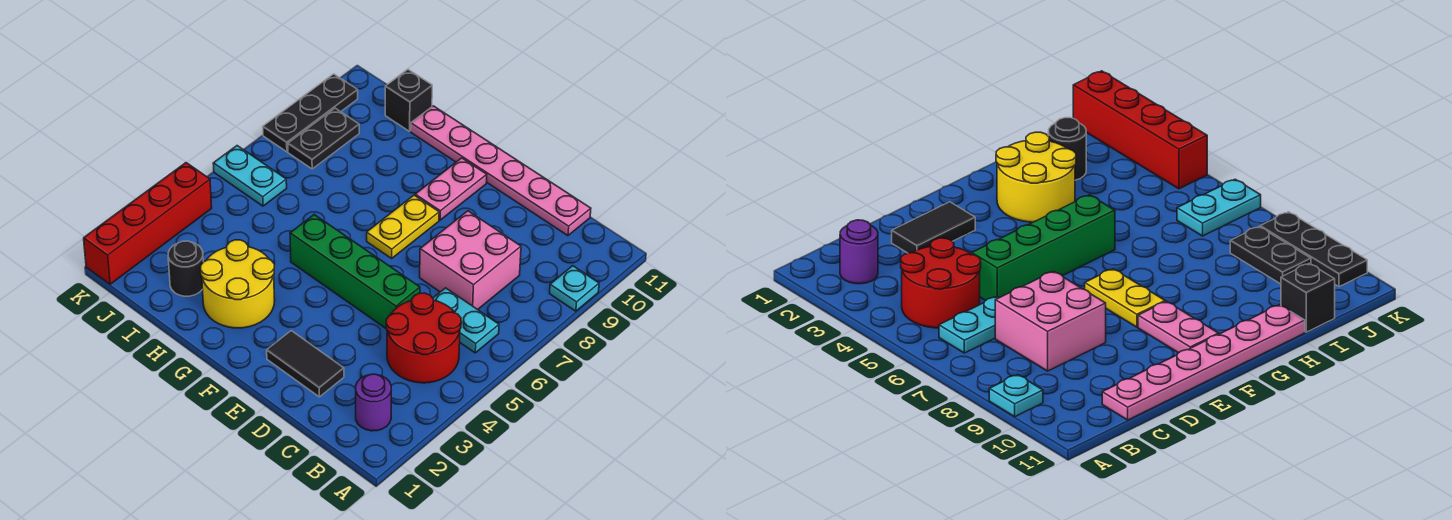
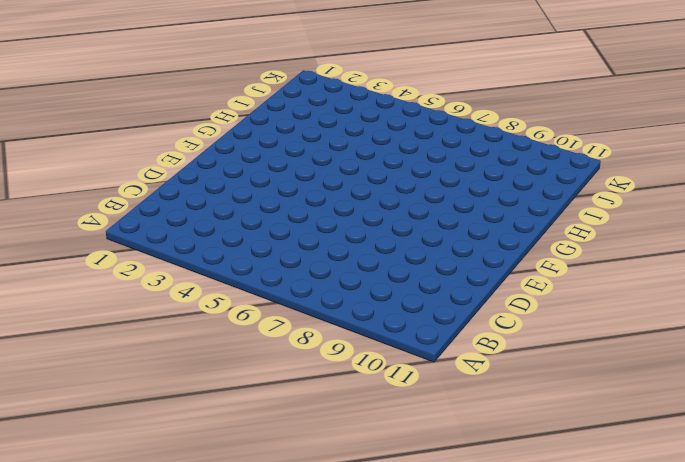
none -> cyan plate A9 level 1
none -> purple round brick B2 level 1
none -> red round brick B4:C5 level 1

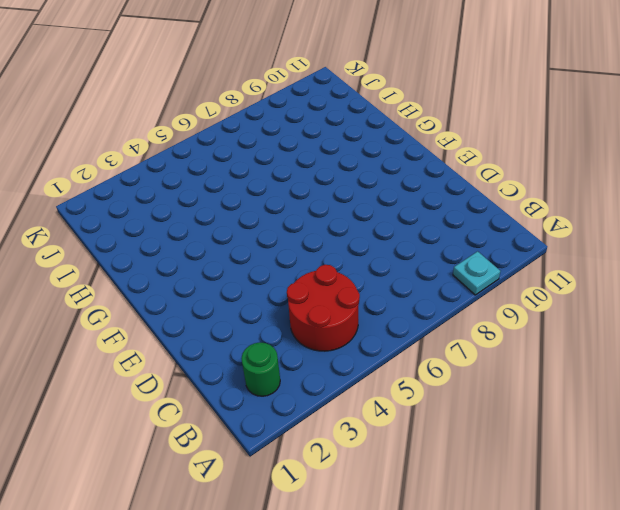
green round brick B2 level 1 -> purple round brick B2 level 1
none -> cyan plate B6:C6 level 1
none -> pink brick C7:D8 level 1
none -> pink plate C11:H11 level 1

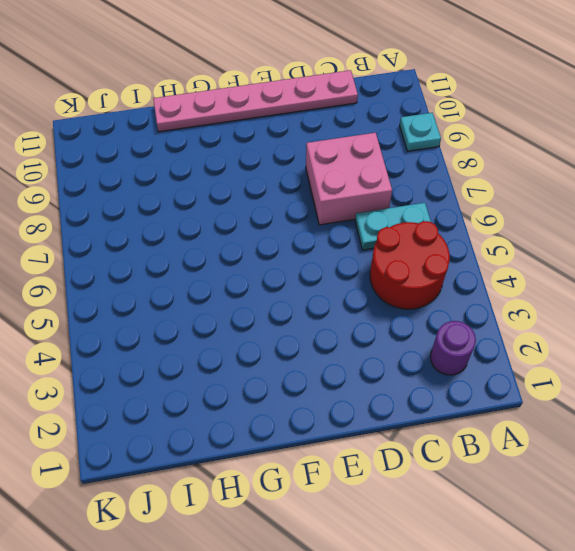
none -> black tile D2:E2 level 1
none -> green brick D5:G5 level 1
none -> yellow plate F7:F8 level 1

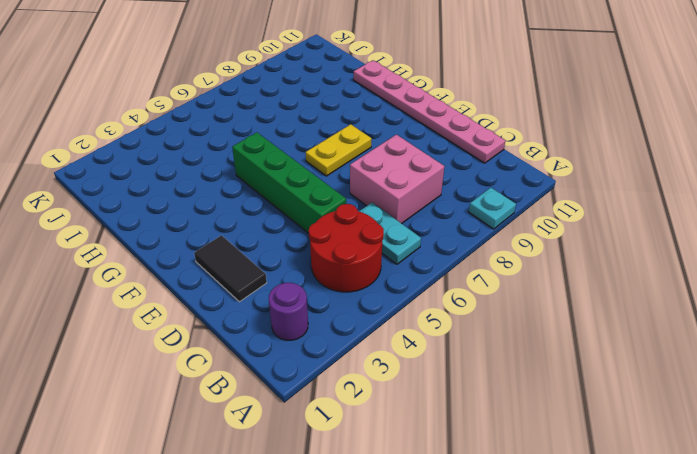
none -> pink plate F9:F10 level 1
none -> yellow round brick G2:H3 level 1
none -> black round brick I2 level 1

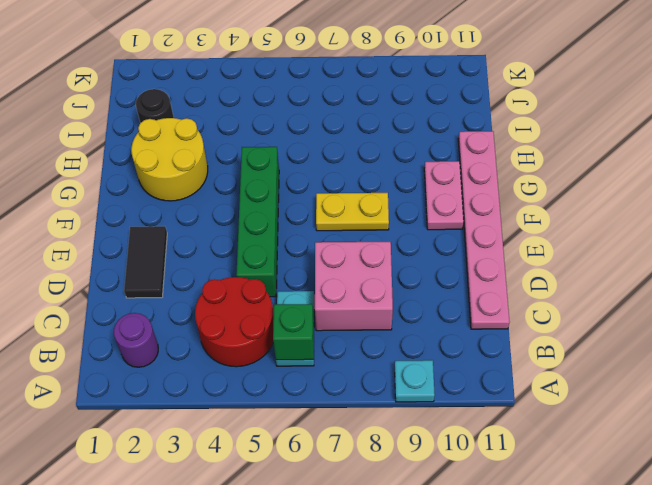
green brick B6 level 2 -> none
pink plate F10:G10 level 1 -> pink plate F9:F10 level 1
none -> black brick I11 level 1
none -> cyan plate J6:K6 level 1
none -> black plate J8:J9 level 1

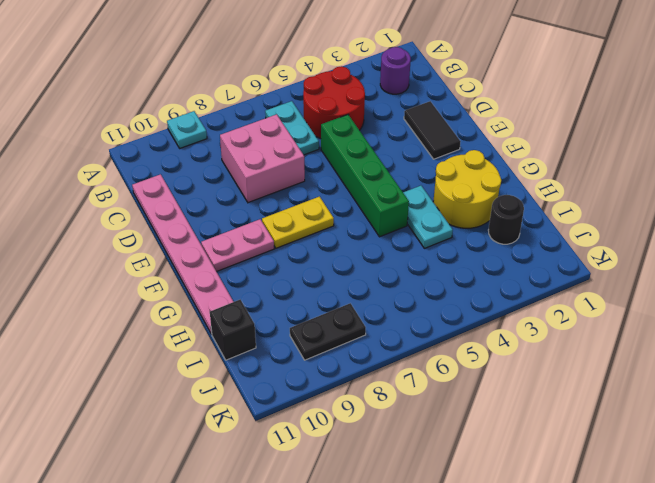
cyan plate G4:H4 level 1 -> cyan plate J6:K6 level 1
none -> red brick K1:K4 level 1
none -> black plate K8:K10 level 1

